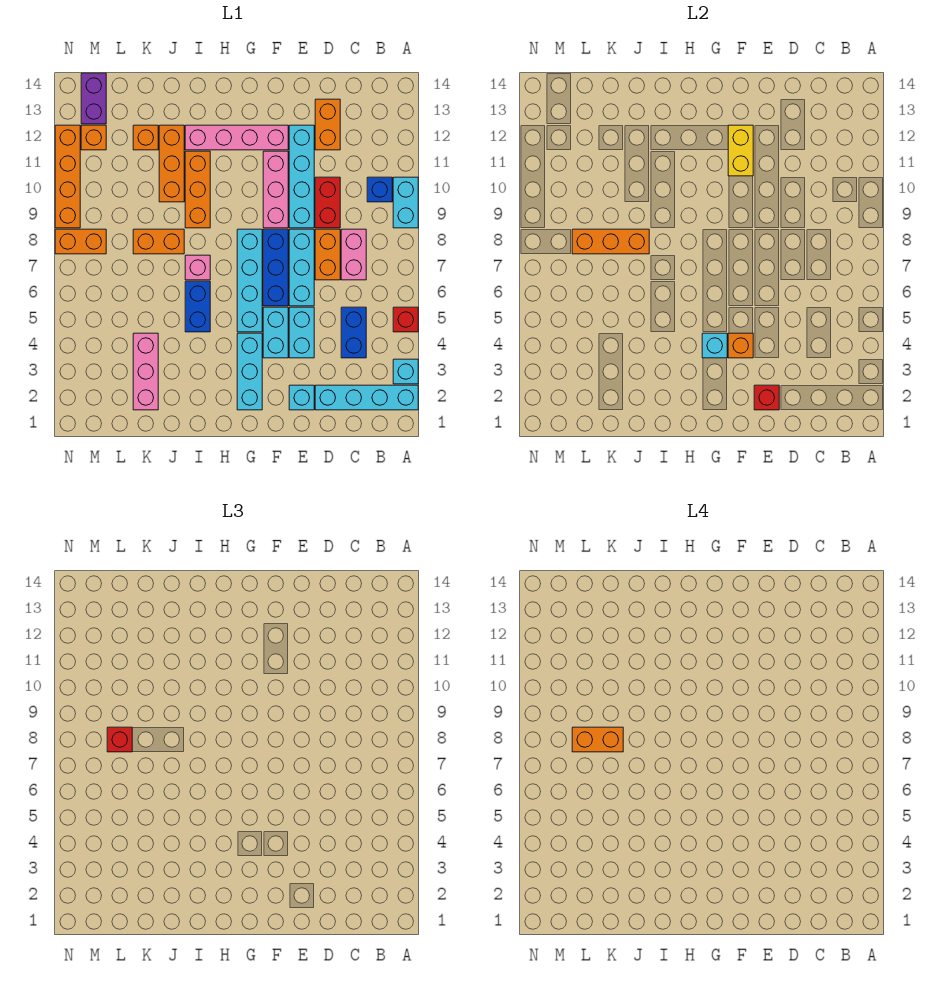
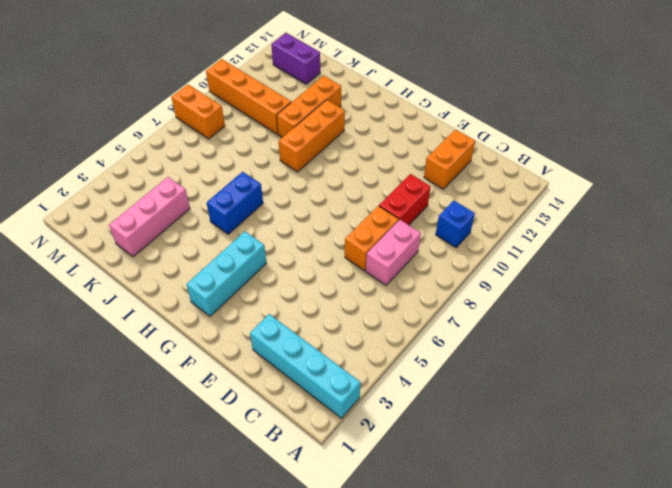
orange brick K10:N10 level 1 -> orange brick N9:N12 level 1
purple brick L13:M13 level 1 -> purple brick M13:M14 level 1
none -> cyan brick A3 level 1
none -> red brick A5 level 1
none -> cyan brick A9:A10 level 1
none -> blue brick C4:C5 level 1

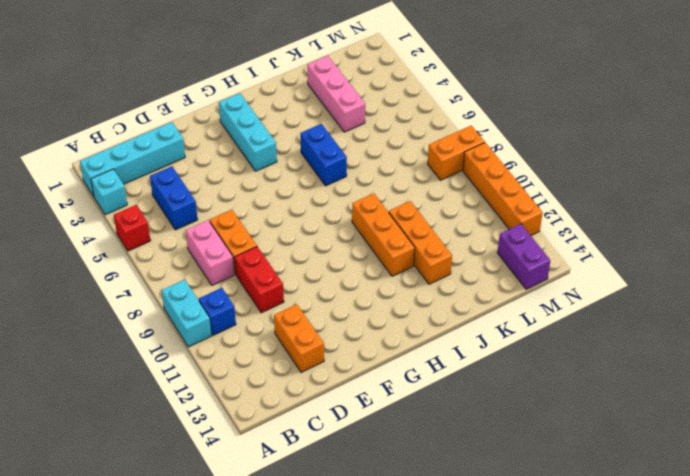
none -> cyan brick E2 level 1
none -> cyan brick E4:E5 level 1
none -> cyan brick E6:E8 level 1
none -> cyan brick E9:E12 level 1

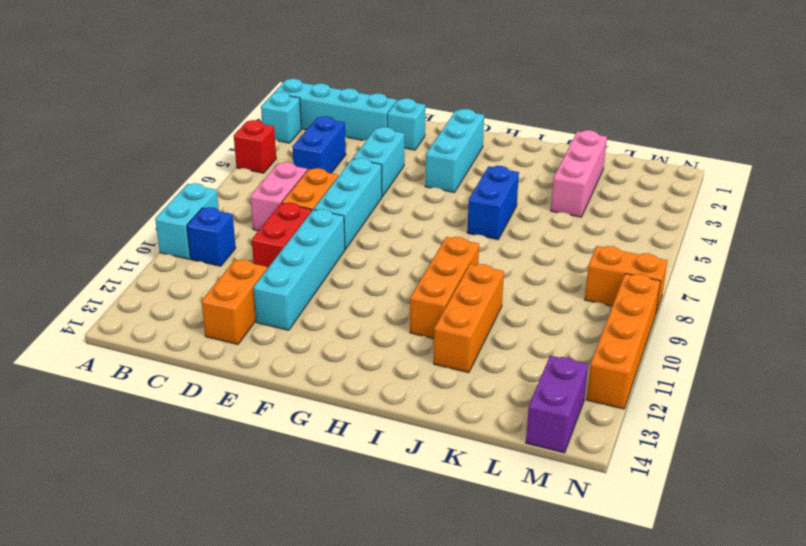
none -> cyan brick F4:F5 level 1
none -> blue brick F6:F8 level 1
none -> pink brick F9:F11 level 1
none -> pink brick F12:I12 level 1

